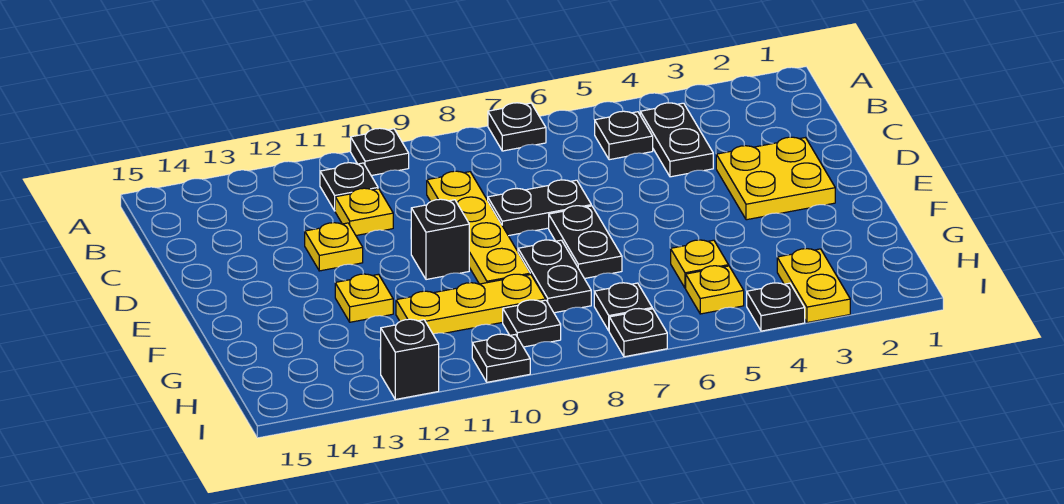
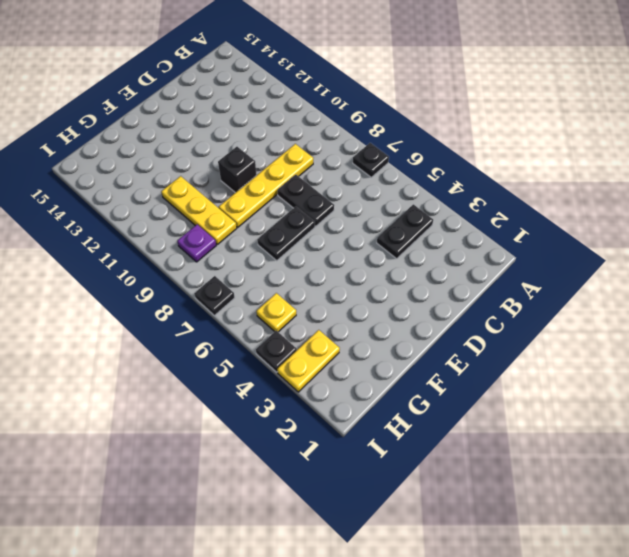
purple plate H9 level 1 -> black plate H9 level 1
none -> black plate A10 level 1
none -> black plate B5 level 1
none -> black plate B11 level 1

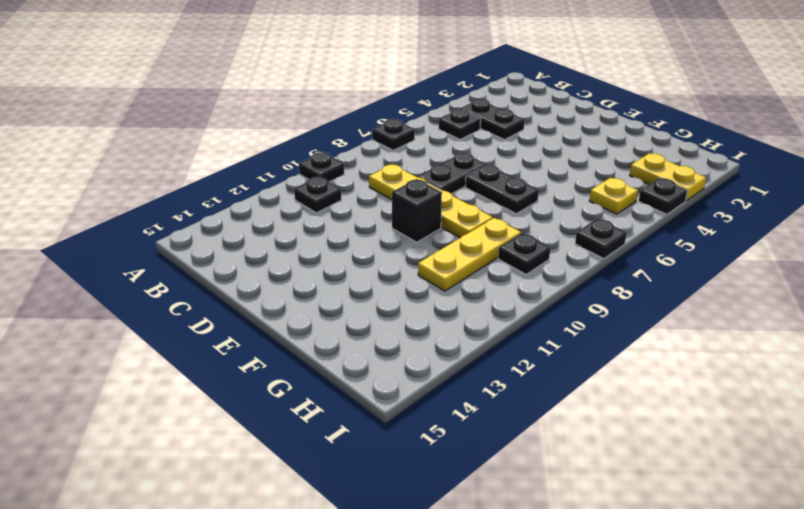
none -> yellow plate C11 level 1
none -> yellow plate D2:E3 level 1
none -> yellow plate D12 level 1

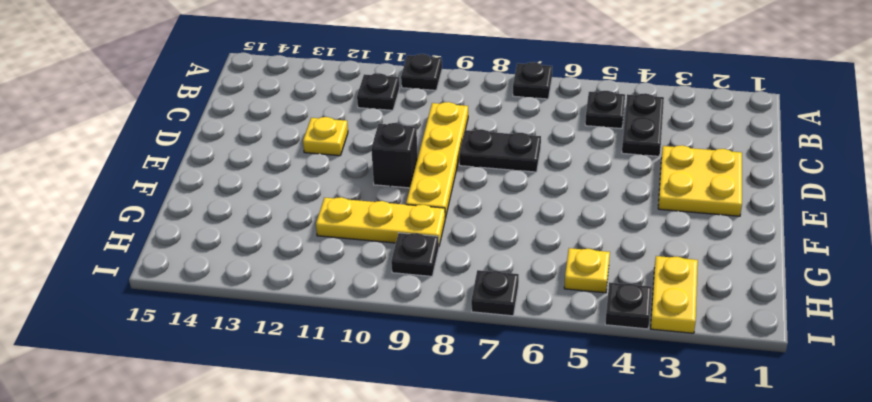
none -> yellow plate C11 level 1
none -> black plate E7:F7 level 1
none -> black plate F8:G8 level 1

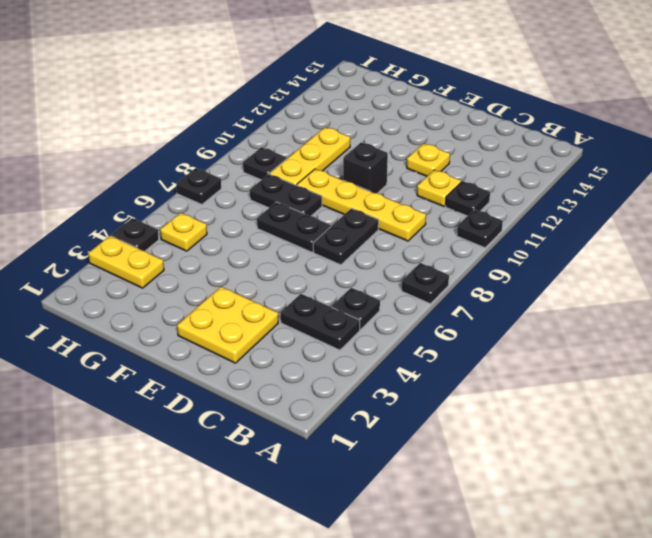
none -> yellow plate F12 level 1
none -> yellow plate G5 level 1
none -> black plate H7 level 1

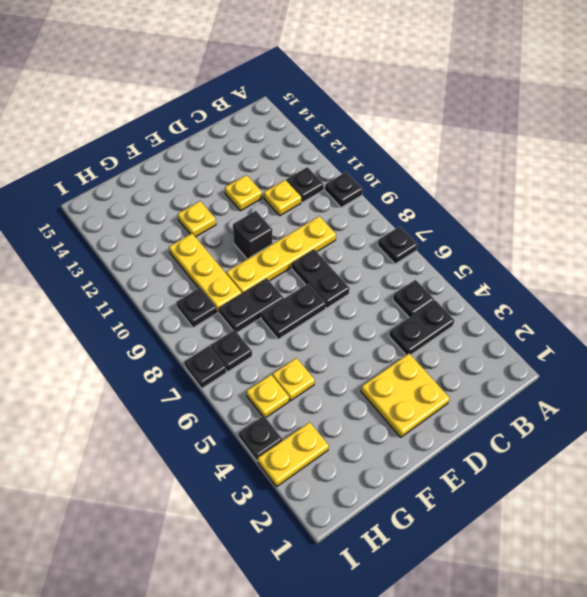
none -> black plate I10 level 1
none -> black brick I12 level 1

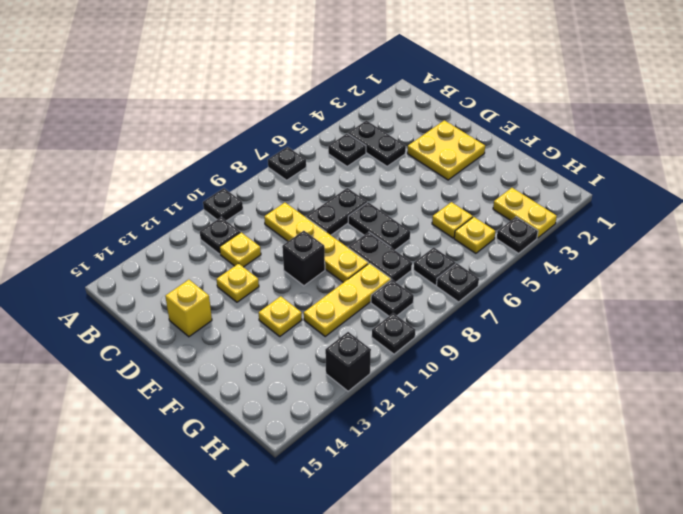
yellow brick D14 level 1 -> none

